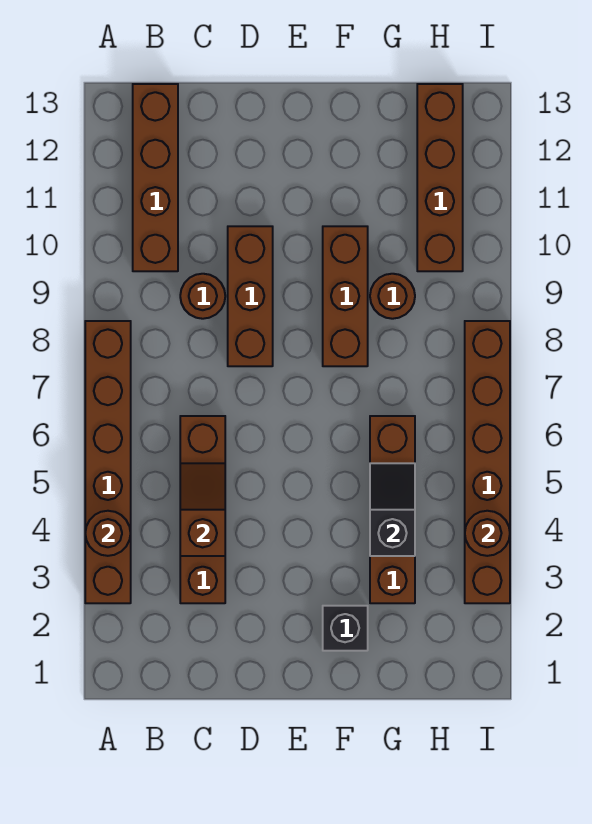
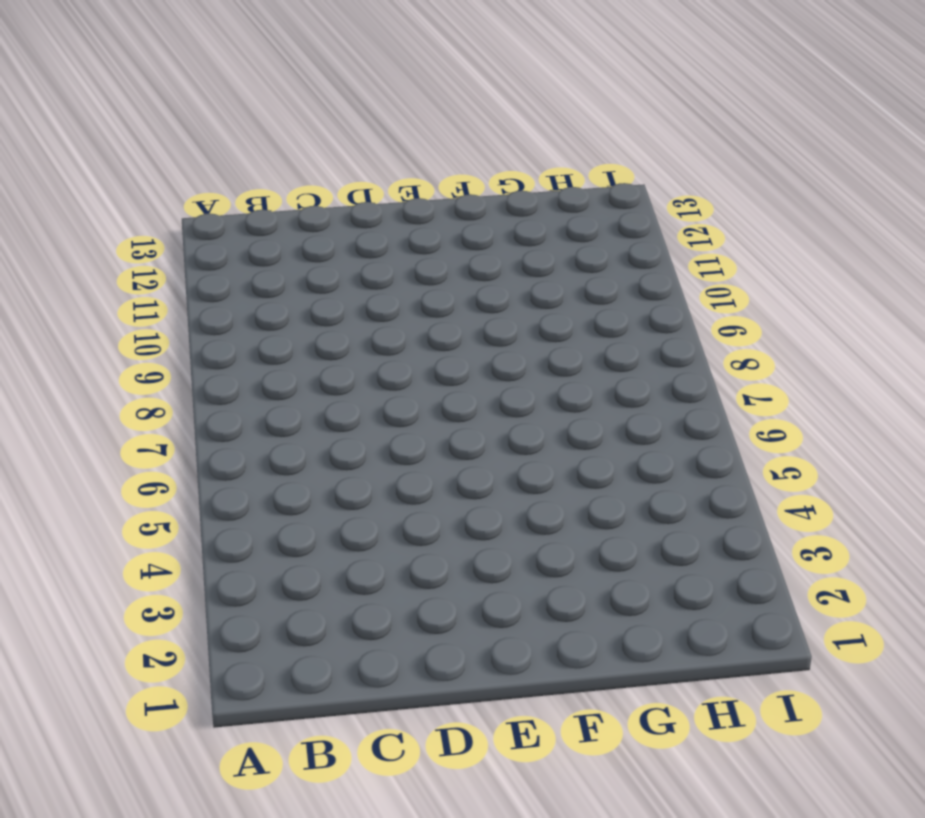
none -> brown brick A3:A8 level 1
none -> brown brick B10:B13 level 1
none -> brown brick C3:C6 level 1

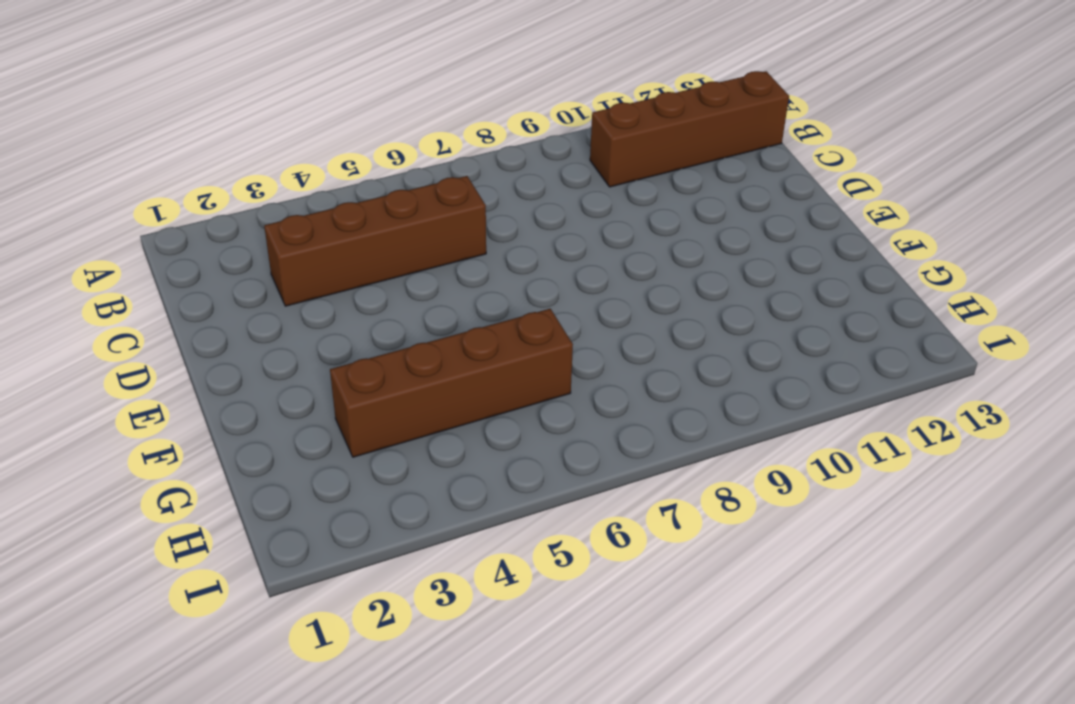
none -> brown brick A3:A8 level 1
none -> brown round brick C9 level 1
none -> brown brick D8:D10 level 1

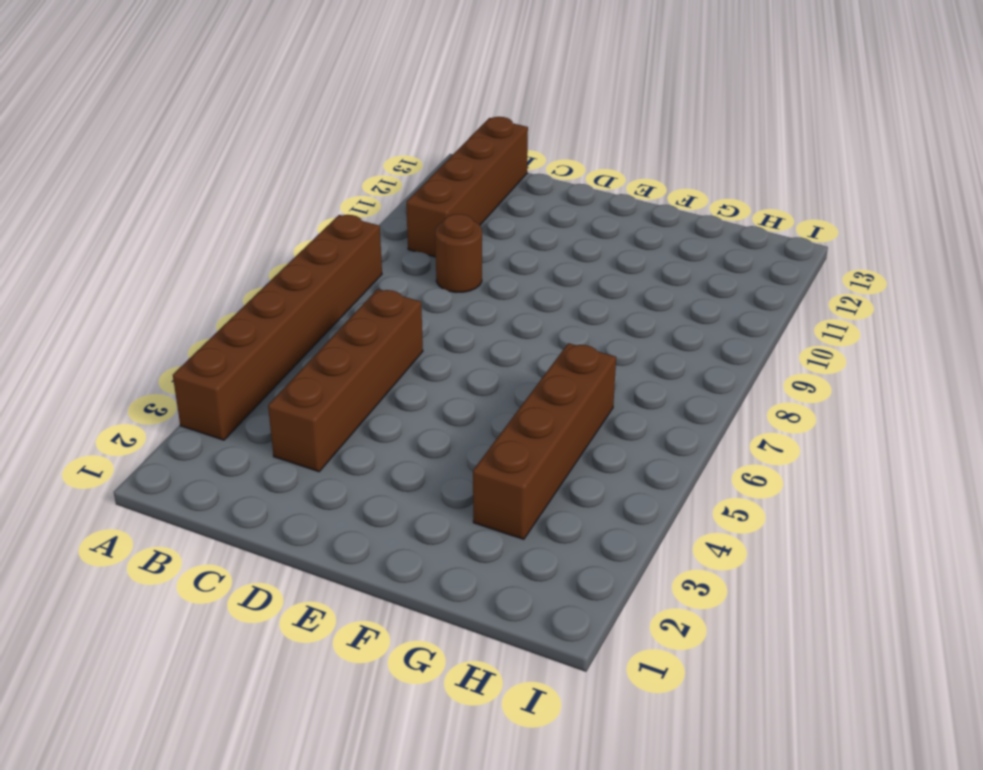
none -> brown brick D8:D10 level 1
none -> black brick F2 level 1
none -> brown brick F8:F10 level 1

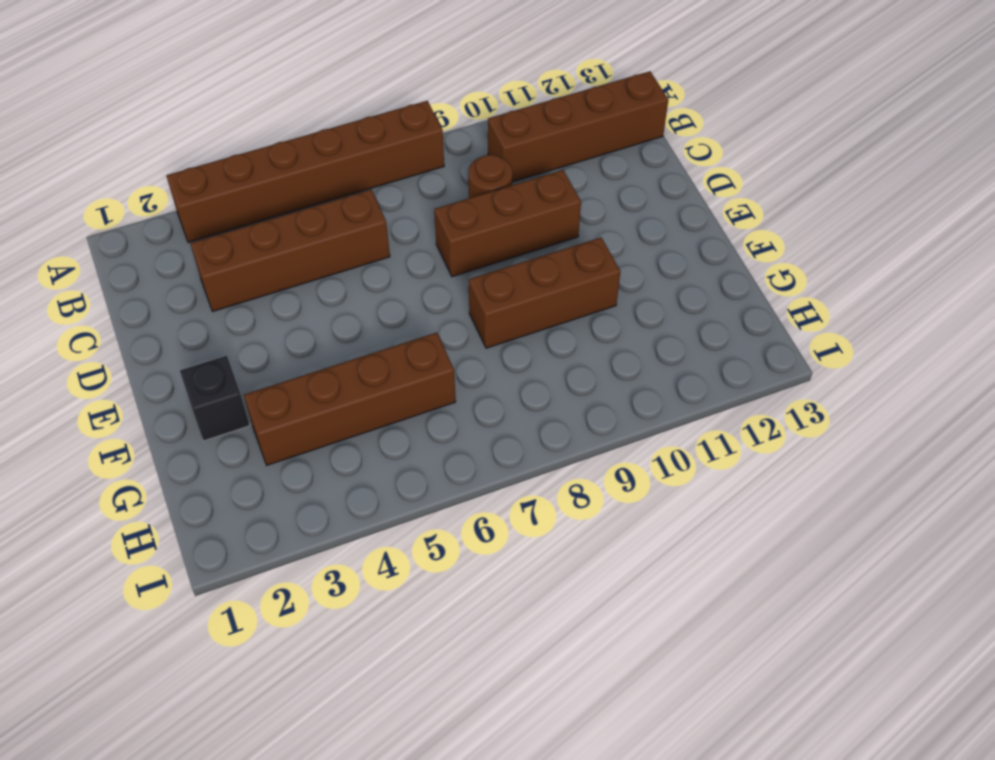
none -> brown round brick G9 level 1
none -> brown brick H10:H13 level 1
none -> brown brick I3:I8 level 1

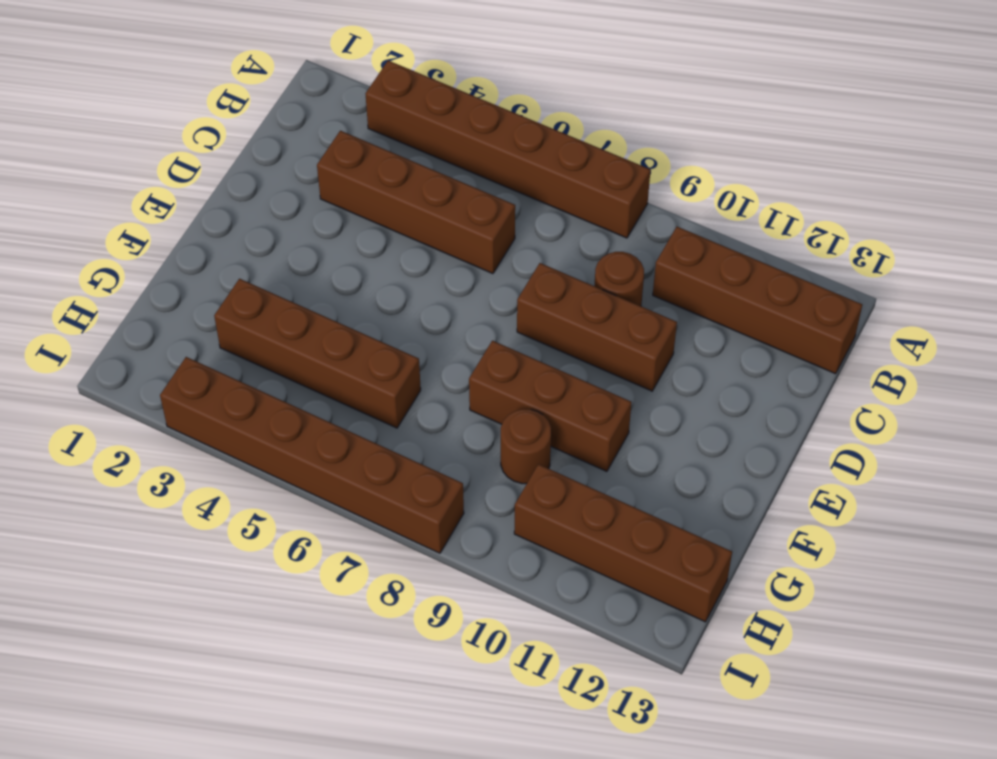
none -> black brick F2 level 1
none -> brown round brick A4 level 2
none -> brown slope C4:C5 level 2 top 4

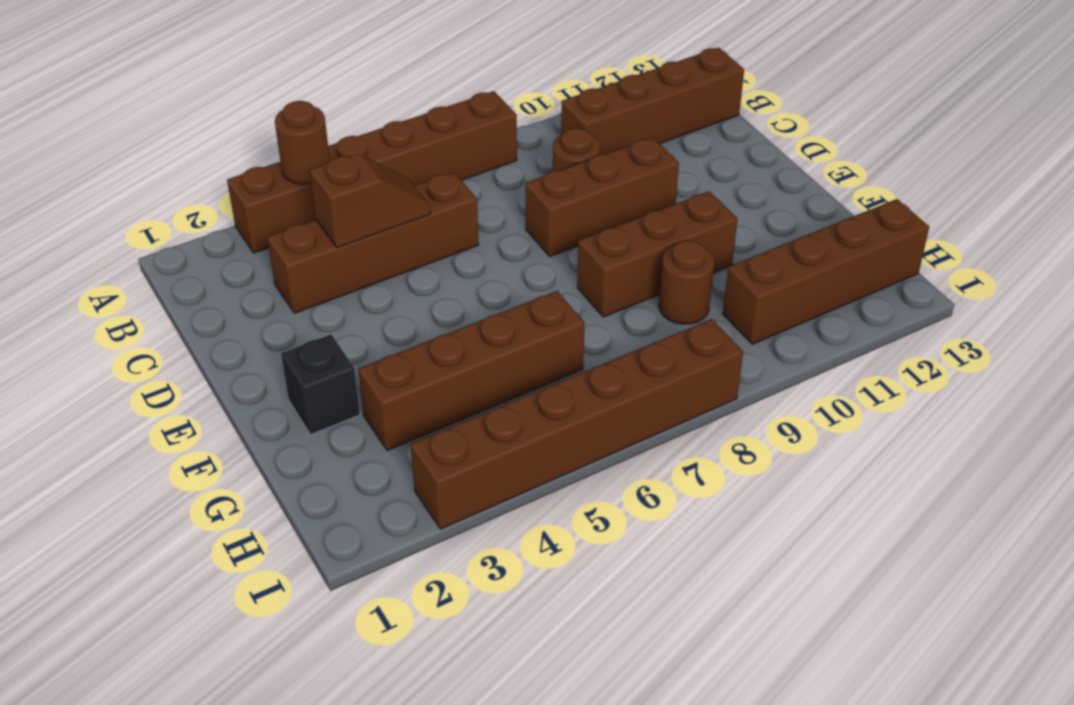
none -> black slope G4:G5 level 2 top 4
none -> brown round brick I4 level 2

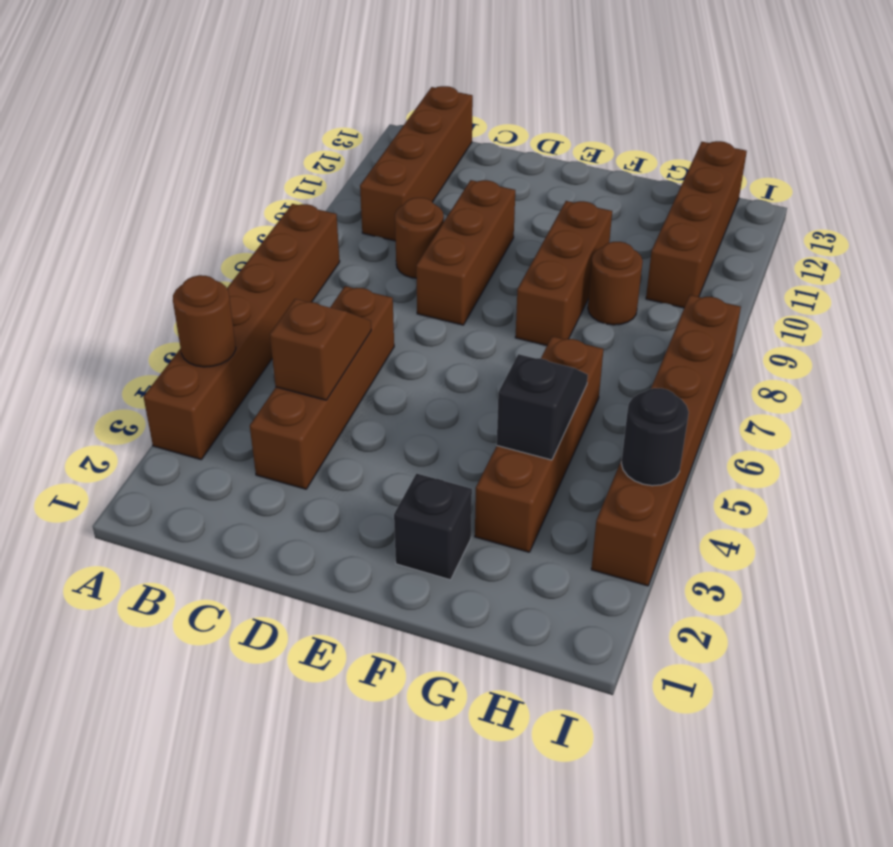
black round brick I4 level 2 -> brown round brick I4 level 2

